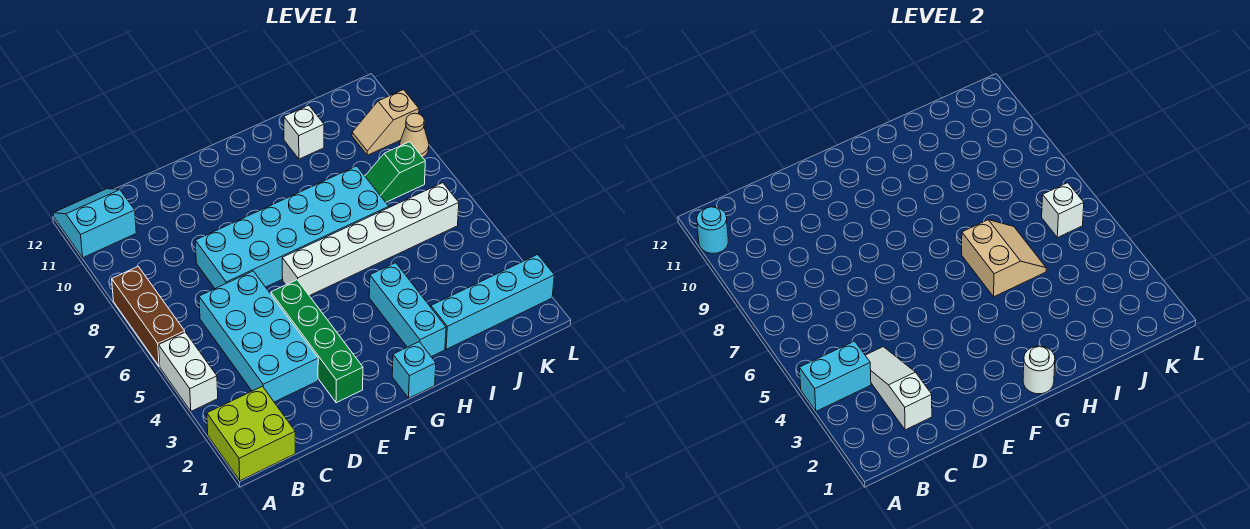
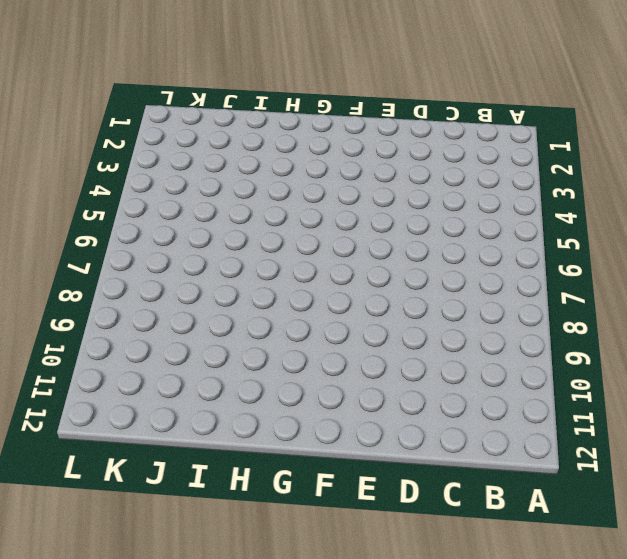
none -> lime brick A1:B2 level 1
none -> white brick A4:A5 level 1
none -> brown brick A6:A8 level 1

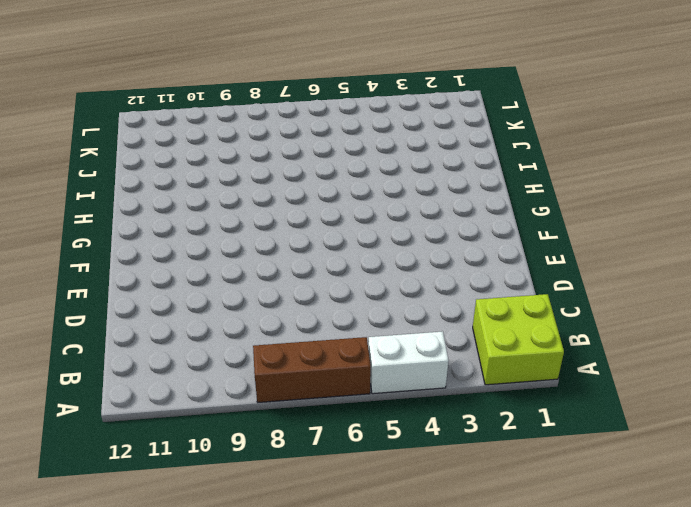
none -> cyan slope A11:B12 level 1 top 11
none -> cyan brick C3:D6 level 1
none -> cyan brick D7:I8 level 1

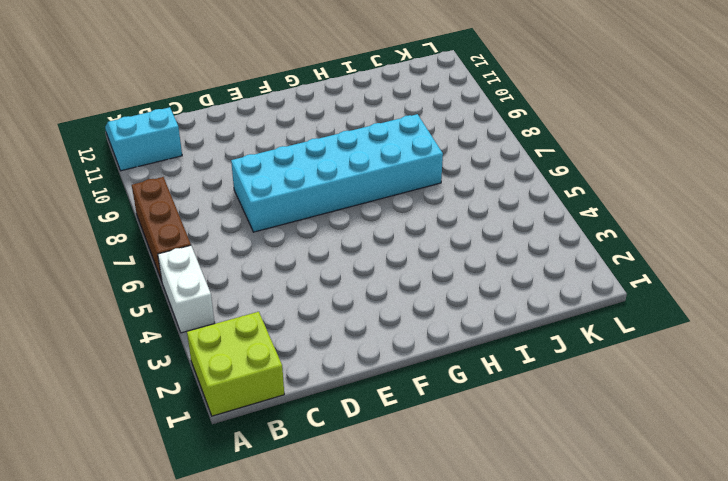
none -> cyan brick C3:D6 level 1
none -> green brick E2:E5 level 1
none -> white brick F6:K6 level 1

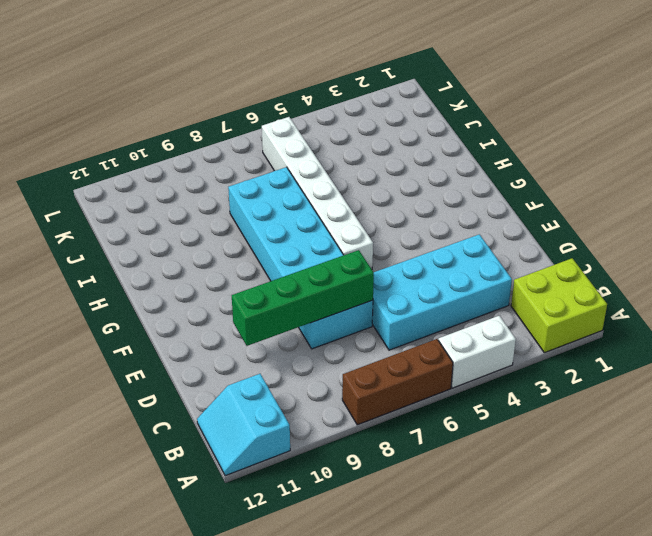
green brick D7:D10 level 2 -> green brick E2:E5 level 1
none -> cyan brick G1 level 1
none -> cyan brick H2:H4 level 1
none -> cyan brick I2:L2 level 1

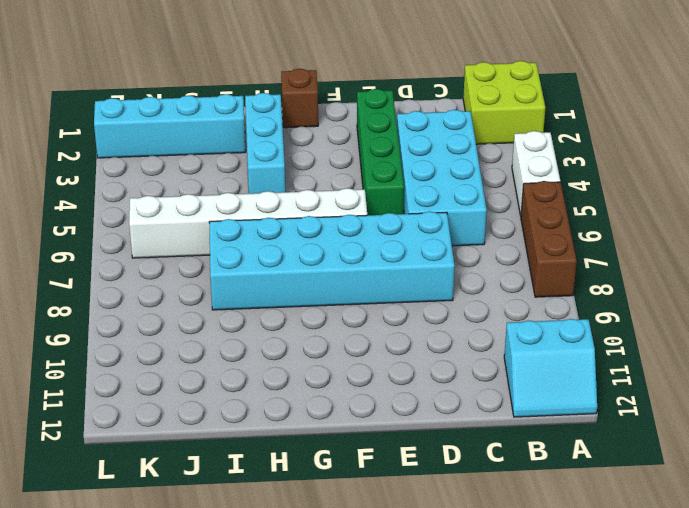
brown brick G1 level 1 -> cyan brick G1 level 1
none -> white brick I11 level 1
none -> green slope J8:K8 level 1 top K
none -> tan slope K10:L10 level 1 top L

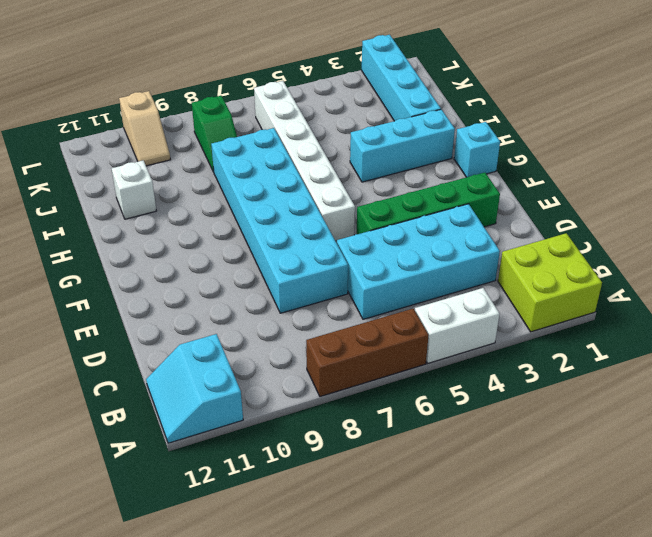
none -> tan cone L9 level 1
none -> cyan brick A4:B4 level 2
none -> cyan round brick A11 level 2

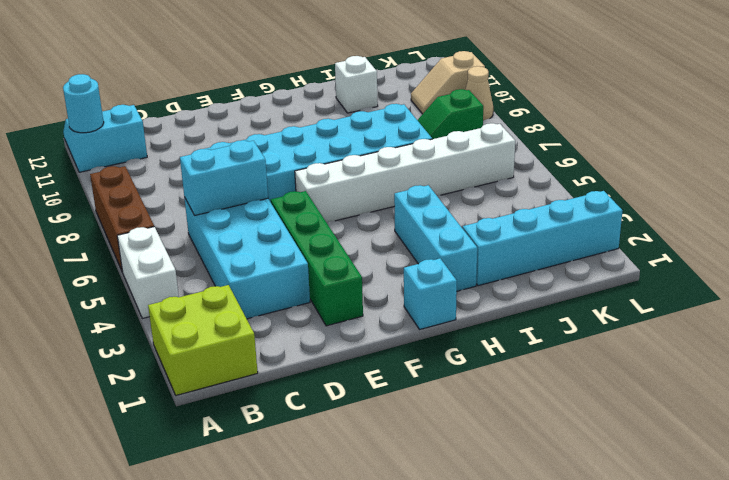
cyan brick C6:D6 level 2 -> cyan brick A4:B4 level 2
none -> white slope C2:C4 level 2 top 2
none -> white round brick G1 level 2
none -> tan slope H5:I6 level 2 top H

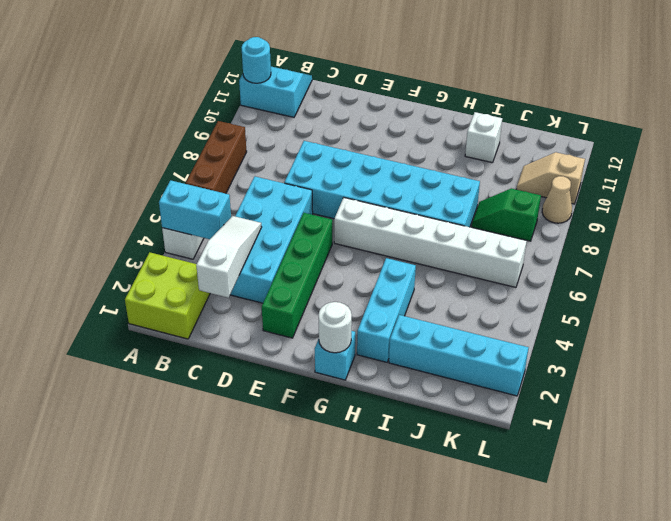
none -> tan slope H5:I6 level 2 top H
none -> white brick K6 level 2

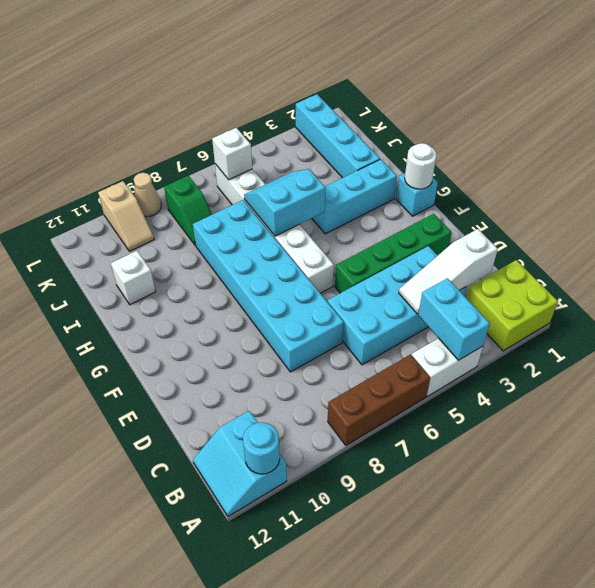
cyan slope H5:I6 level 2 top H -> tan slope H5:I6 level 2 top H

